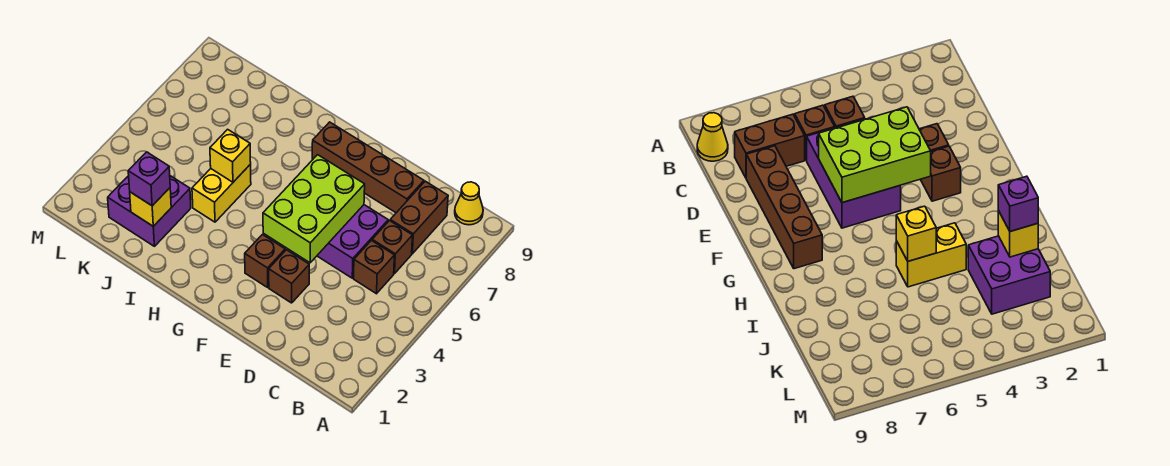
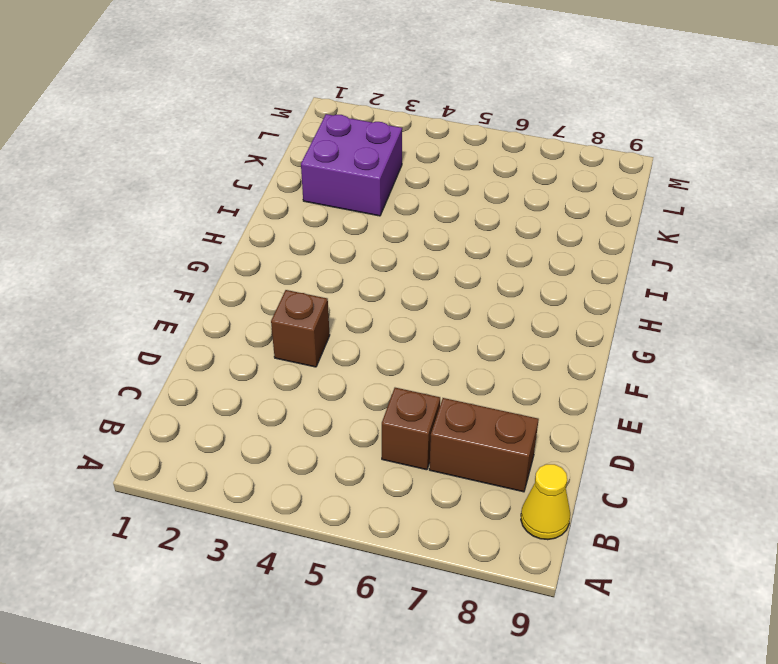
none -> brown brick C5 level 1
none -> purple brick D5:F6 level 1
none -> brown brick D8:G8 level 1

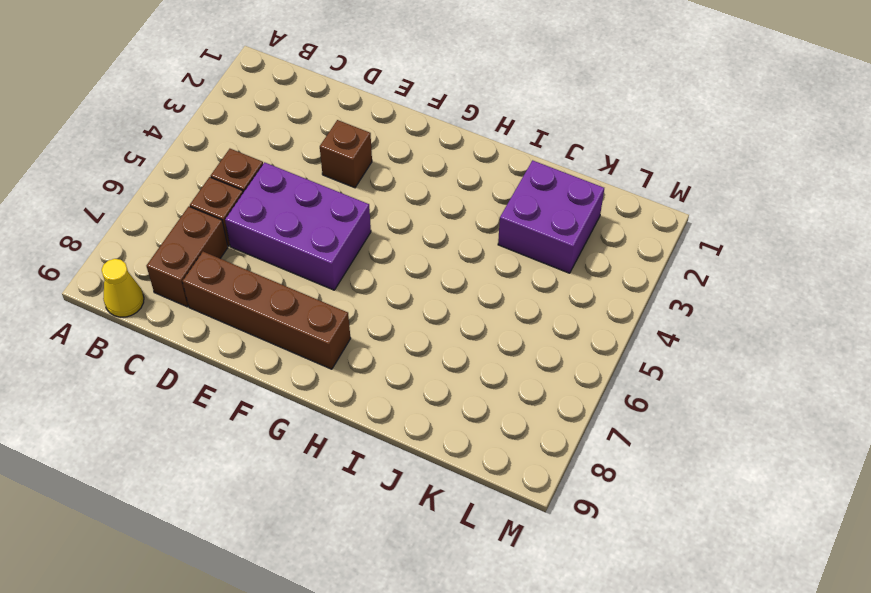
none -> brown brick F3 level 1
none -> yellow brick I4:I5 level 1
none -> lime brick E4:F6 level 2

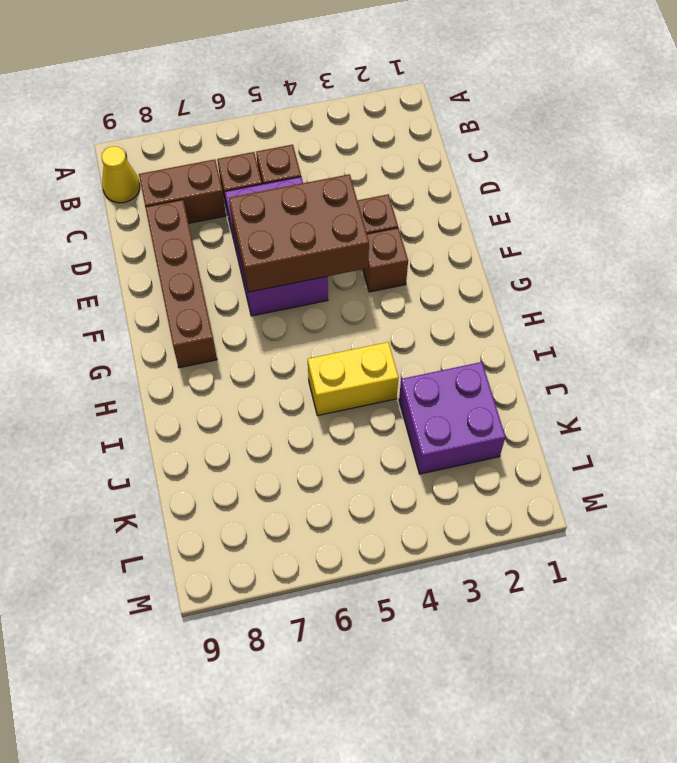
brown brick E4:F6 level 2 -> lime brick E4:F6 level 2
none -> yellow brick I5 level 2
none -> yellow brick J2 level 2
none -> purple brick J2 level 3

